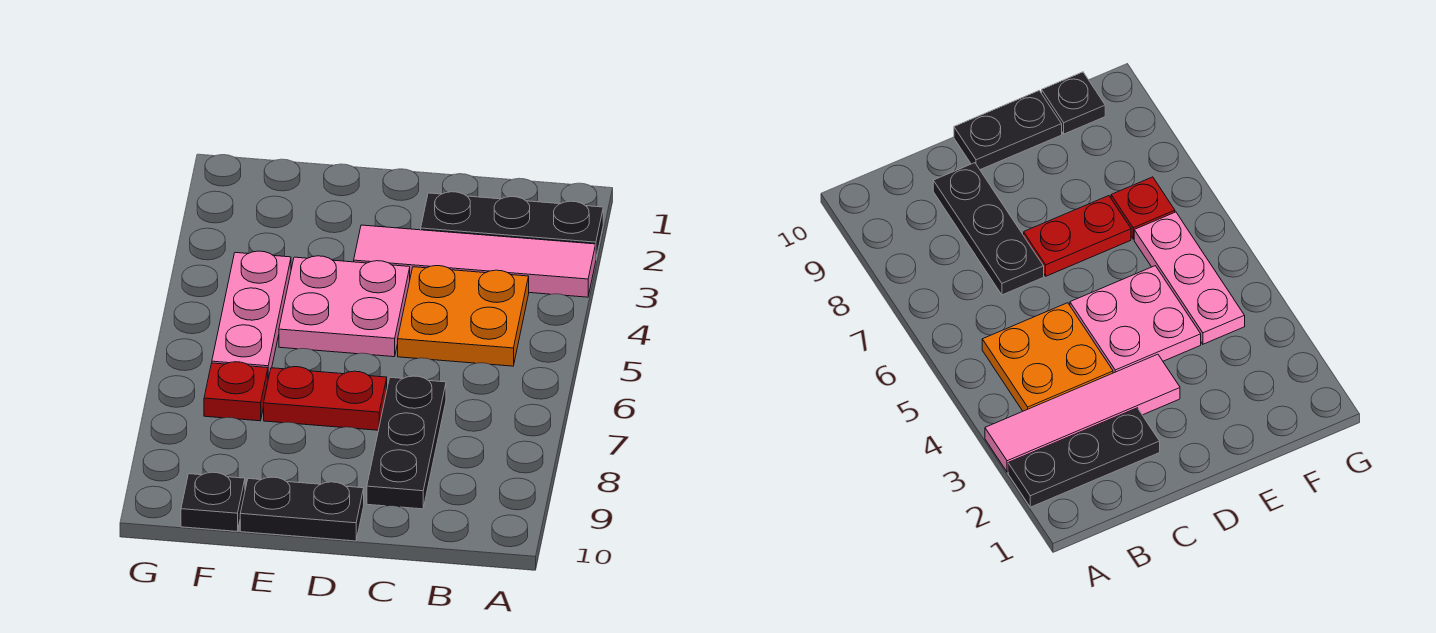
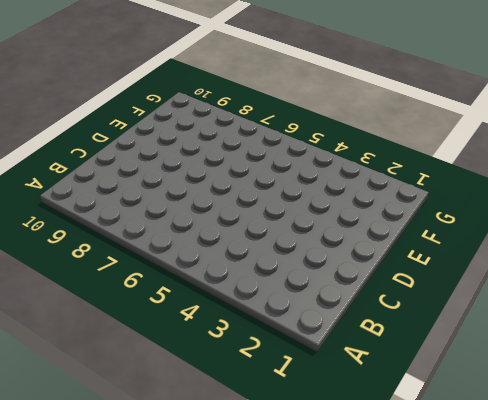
none -> black plate A2:C2 level 1
none -> pink tile A3:D3 level 1

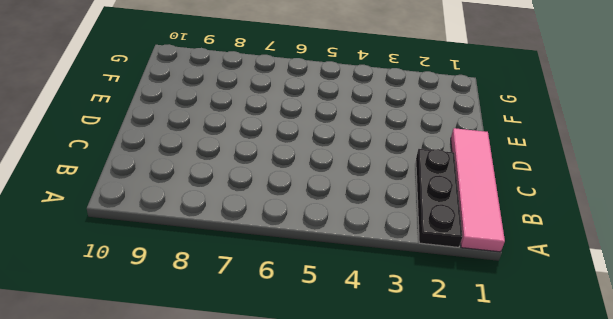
pink tile A1:D1 level 1 -> pink tile A3:D3 level 1
none -> orange plate B4:C5 level 1
none -> black plate C7:C9 level 1

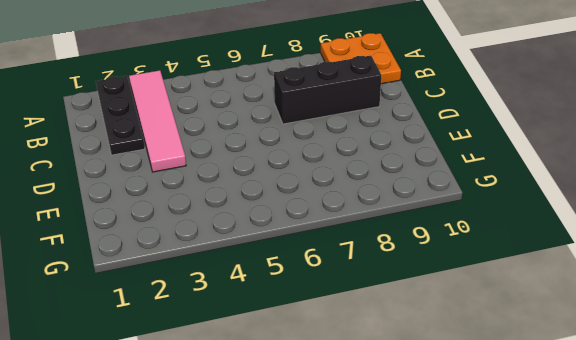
orange plate A9:B10 level 1 -> orange plate B4:C5 level 1
black brick C7:C9 level 1 -> black plate C7:C9 level 1
none -> pink plate D4:E5 level 1
none -> red plate D7:E7 level 1

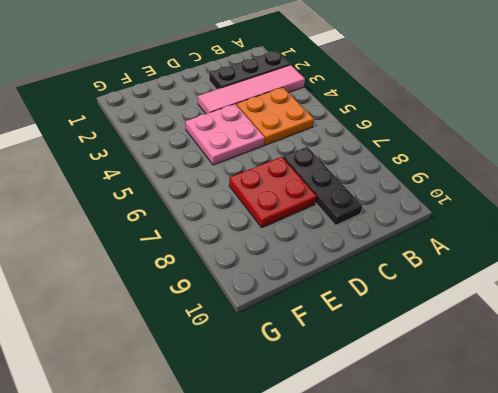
red plate D7:E8 level 1 -> red plate D7:E7 level 1
none -> black plate D10:E10 level 1
none -> pink plate F4:F6 level 1

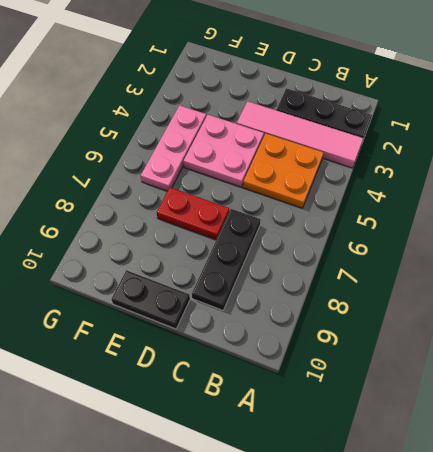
none -> red plate F7 level 1
none -> black plate F10 level 1

